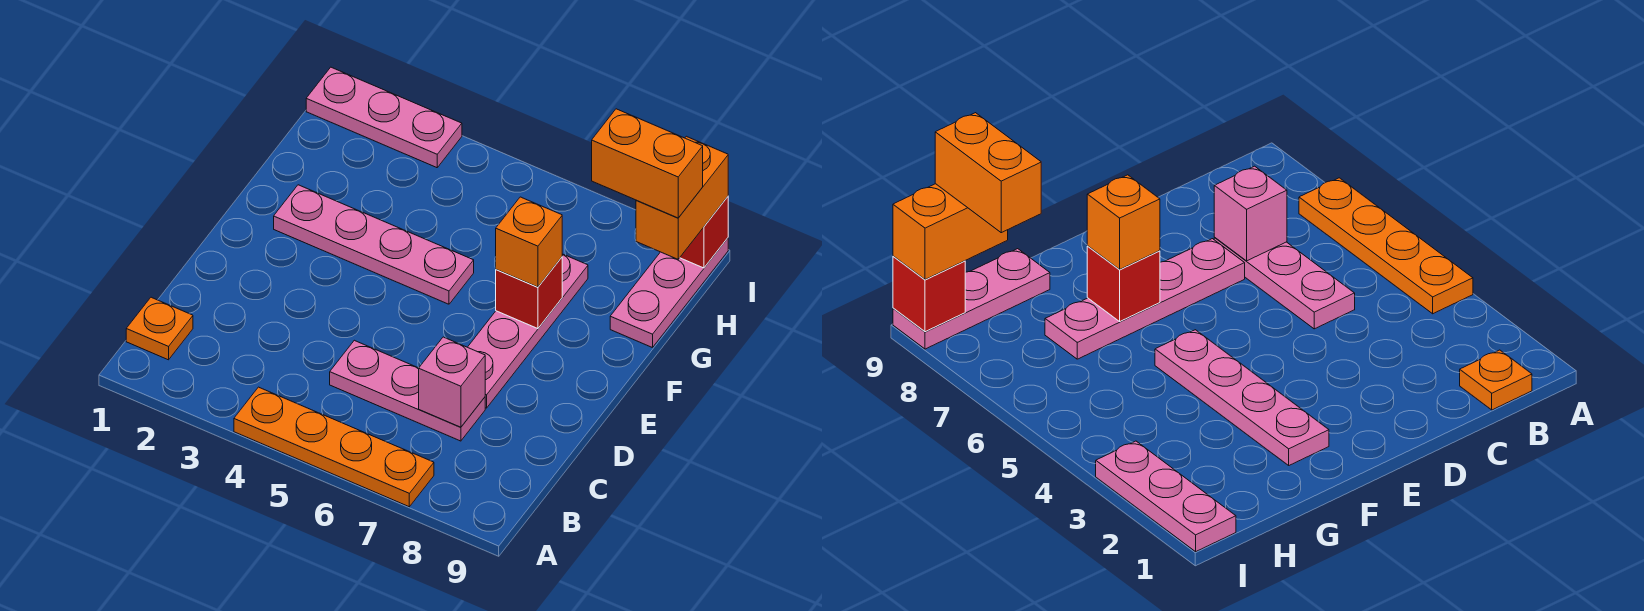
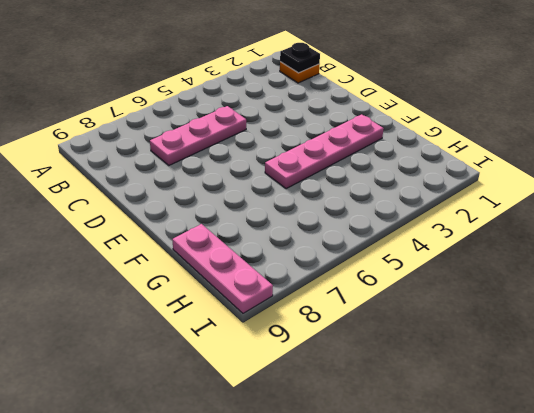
black plate B1 level 2 -> none
none -> orange plate A4:A7 level 1
none -> pink plate D7:G7 level 1
none -> pink plate I1:I3 level 1

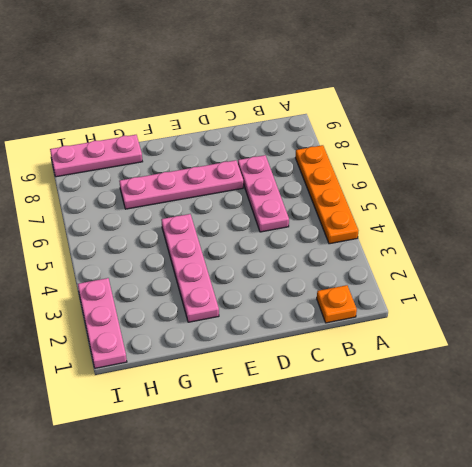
none -> pink brick C7 level 2
none -> red brick F7 level 2
none -> red brick I9 level 2

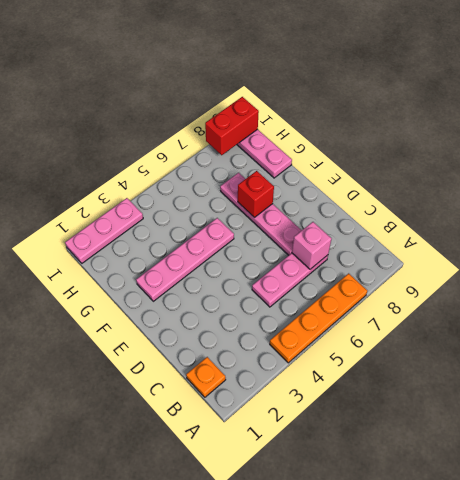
red brick I8:I9 level 2 -> red brick I9 level 2
none -> orange brick F7 level 3
none -> orange brick H9:I9 level 3
none -> orange brick H8:H9 level 4

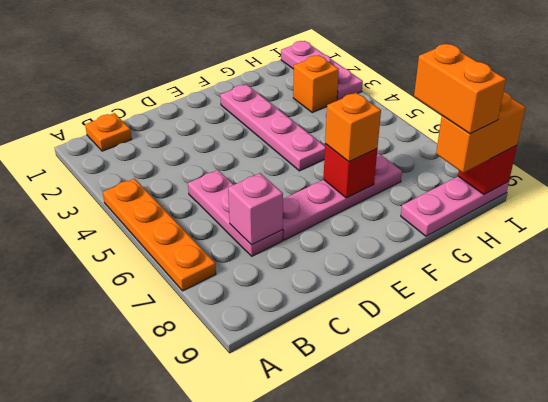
orange brick H3 level 1 -> none

